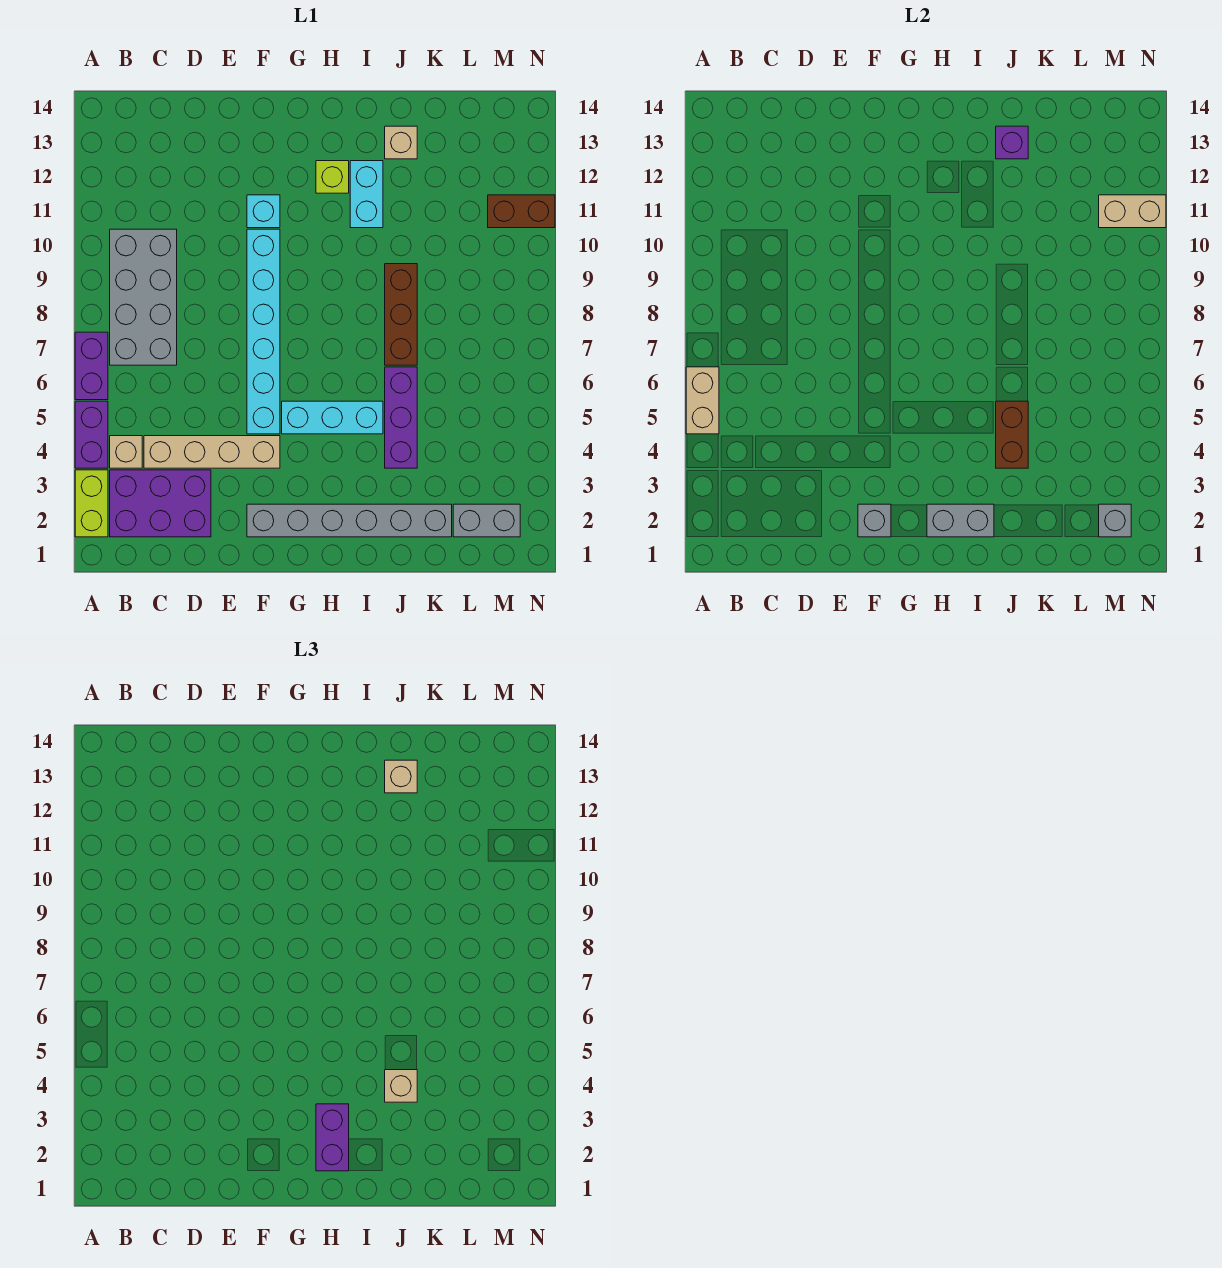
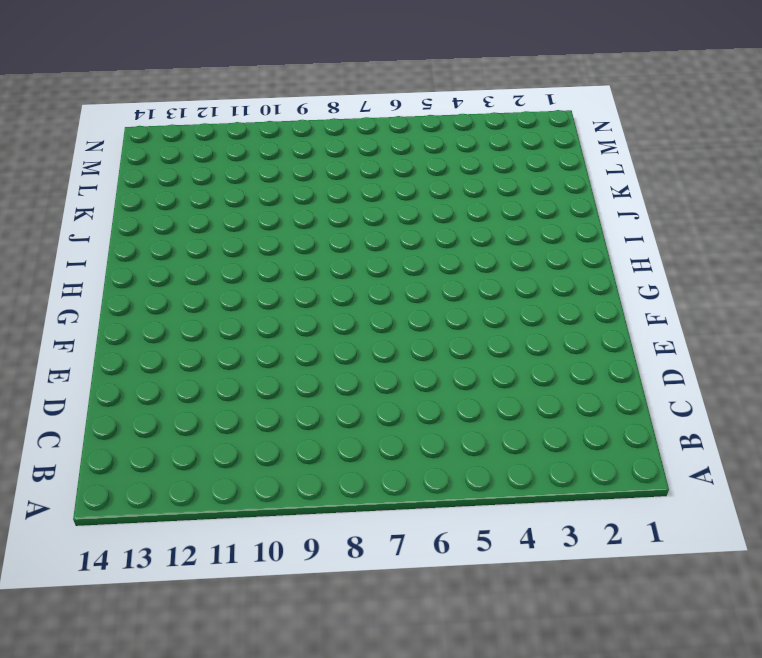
none -> lime brick A2:A3 level 1
none -> purple brick A4:A5 level 1
none -> purple brick A6:A7 level 1

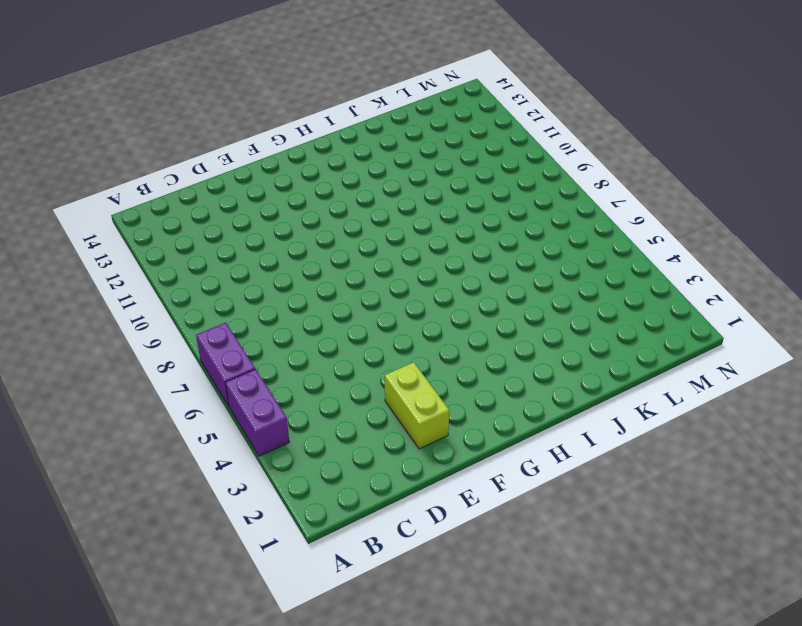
lime brick E2:E3 level 1 -> lime brick A2:A3 level 1
none -> purple brick B2:D3 level 1
none -> tan brick B4 level 1
none -> grey brick B7:C10 level 1

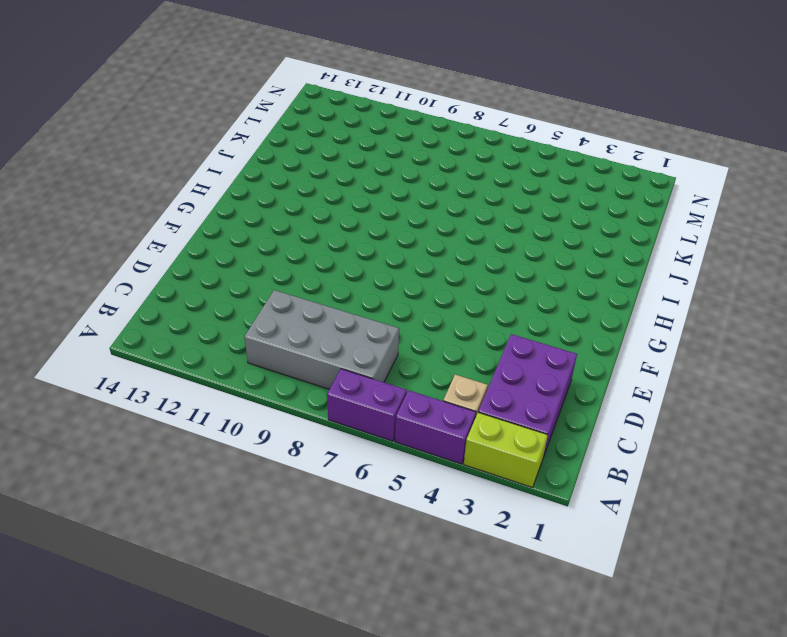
none -> tan brick C4:F4 level 1
none -> grey brick F2:K2 level 1
none -> cyan brick F5:F10 level 1

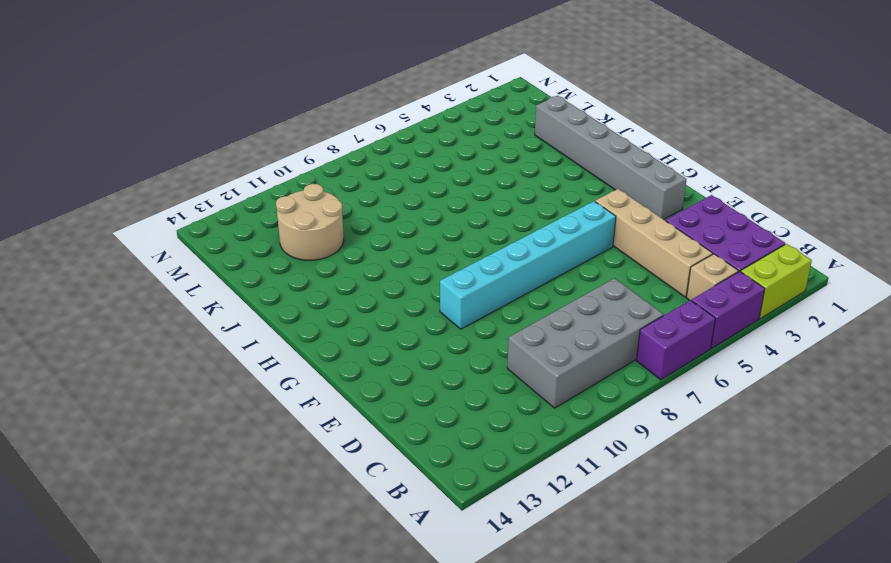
tan round brick K11:L12 level 1 -> none
none -> cyan brick F11 level 1
none -> cyan brick G5:I5 level 1
none -> lime brick H12 level 1

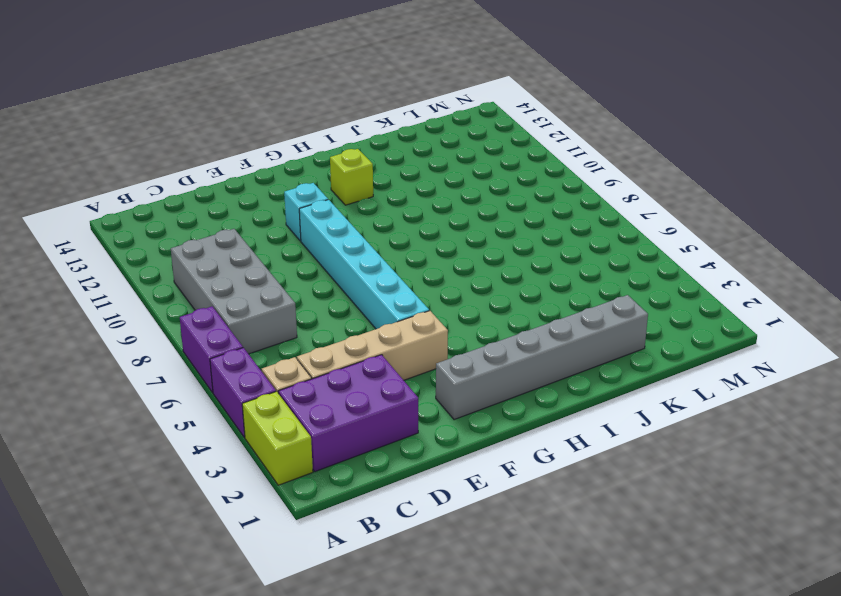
none -> cyan brick G5:I5 level 1
none -> cyan brick I11:I12 level 1
none -> purple brick J4:J6 level 1

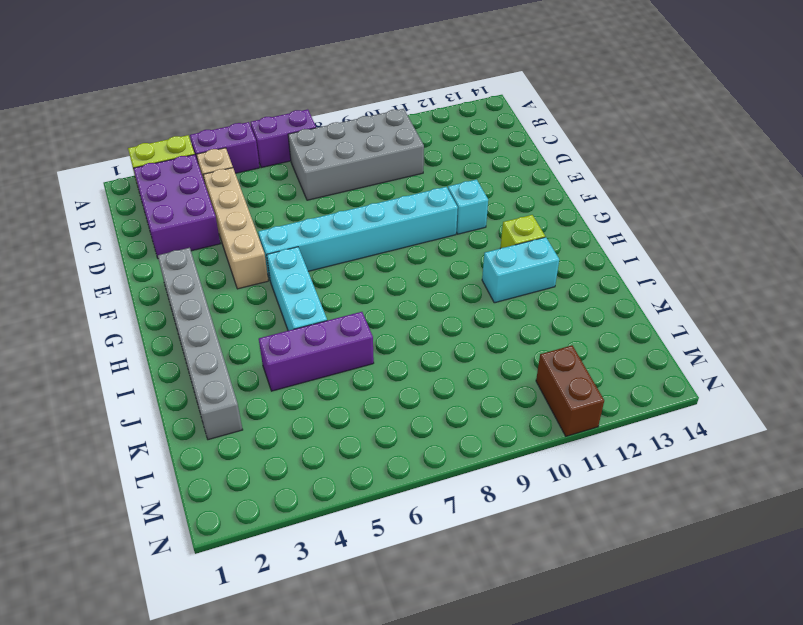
none -> brown brick J7:J9 level 1
none -> tan brick J13 level 1
none -> grey brick L2:M2 level 1

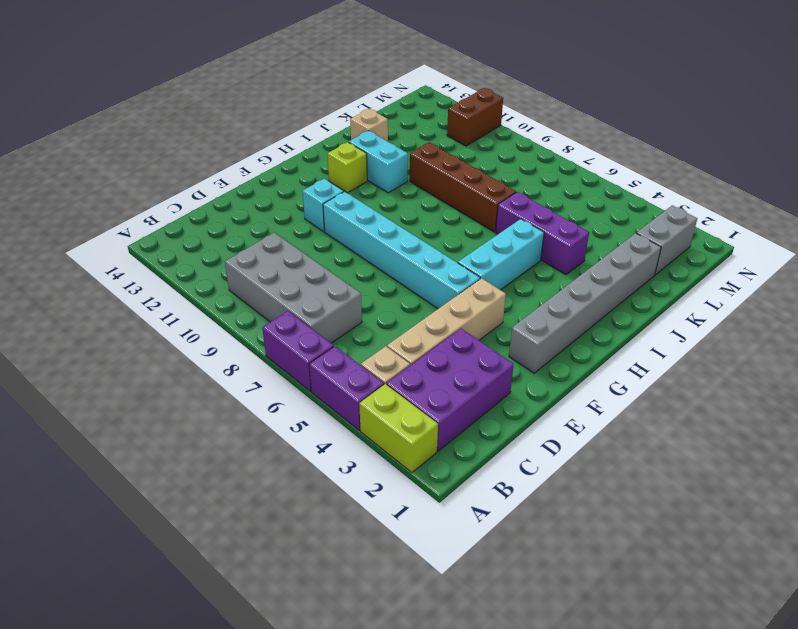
brown brick J7:J10 level 1 -> brown brick J7:J9 level 1
none -> tan brick A5:A6 level 2
none -> grey brick F2 level 2
none -> grey brick H2:I2 level 2

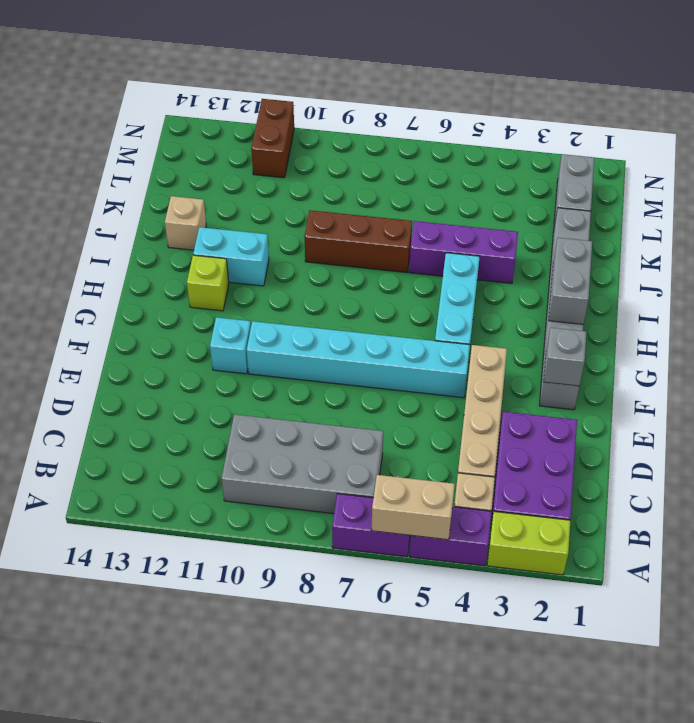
none -> brown brick J4:J5 level 2
none -> purple brick J13 level 2
none -> grey brick M2 level 2

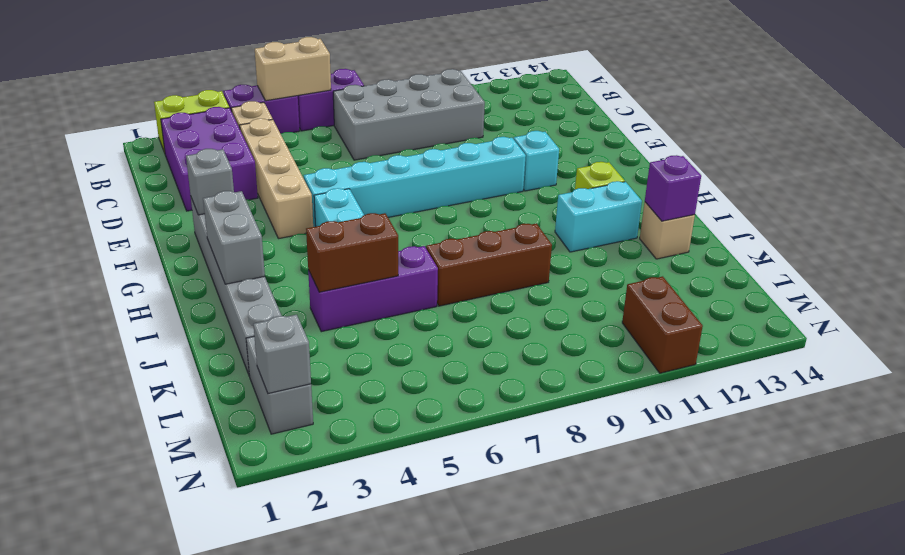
none -> tan brick M11:N11 level 2
none -> purple brick H2:H3 level 3
none -> tan brick J4 level 3

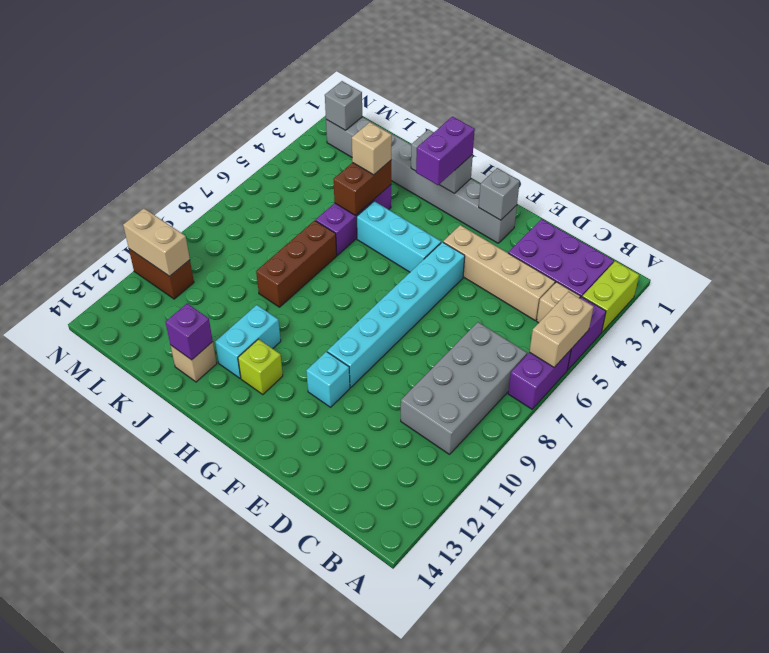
none -> tan brick J13 level 3

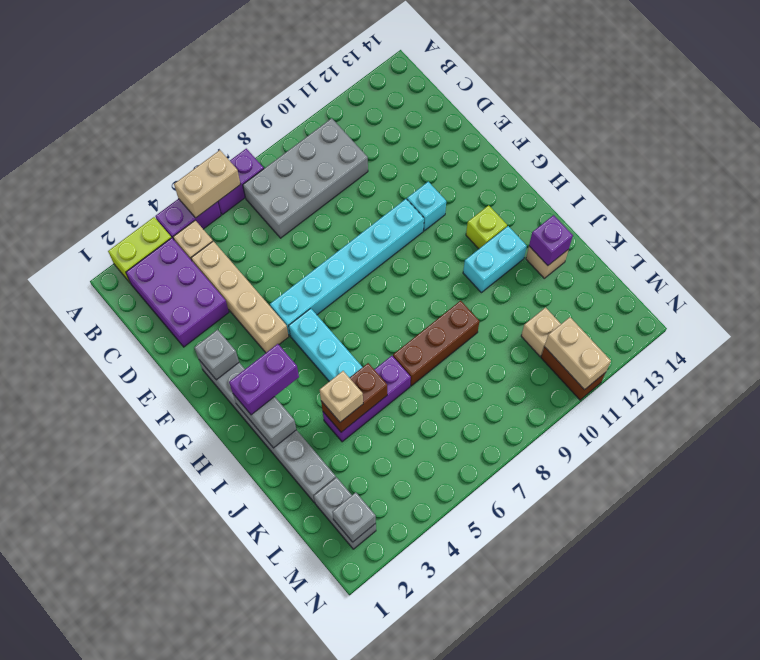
tan brick L11 level 1 -> tan brick J13 level 3

